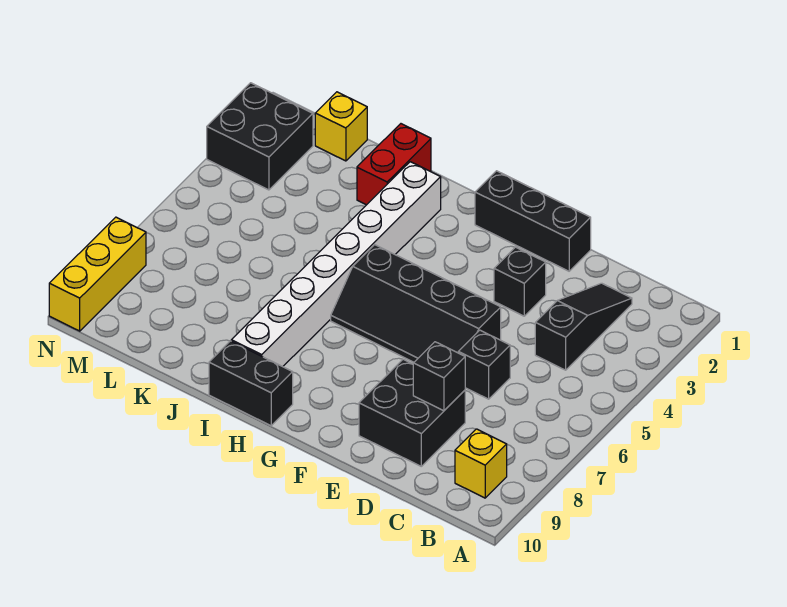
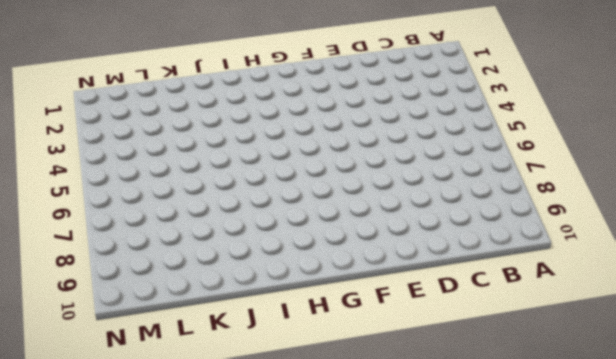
none -> yellow brick B9 level 1
none -> black slope C2:C4 level 1 top 4
none -> black brick D6 level 1

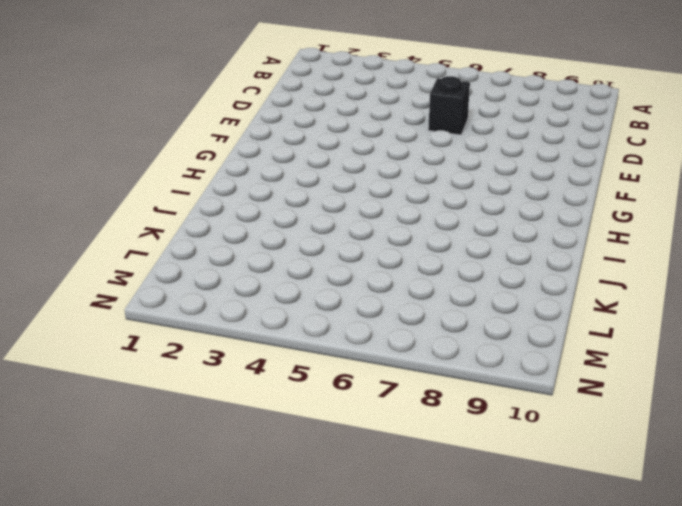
none -> yellow brick B9 level 1
none -> black slope C2:C4 level 1 top 4
none -> black brick D8:E9 level 1

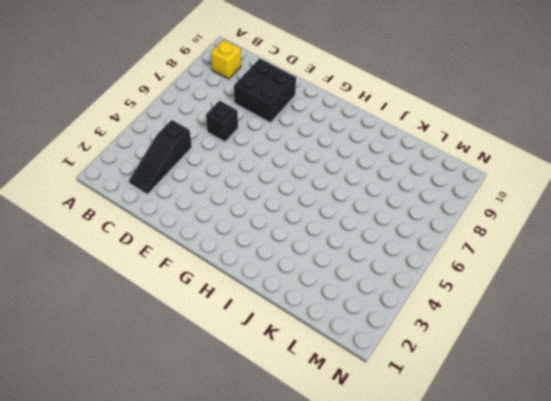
none -> black brick E1:G1 level 1
none -> black brick E3 level 1
none -> black slope E5:H6 level 1 top 5

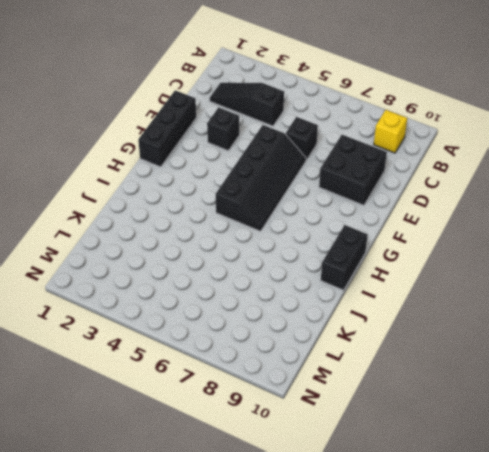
none -> white brick I2:I9 level 1
none -> red brick J1:J2 level 1
none -> yellow brick L1 level 1

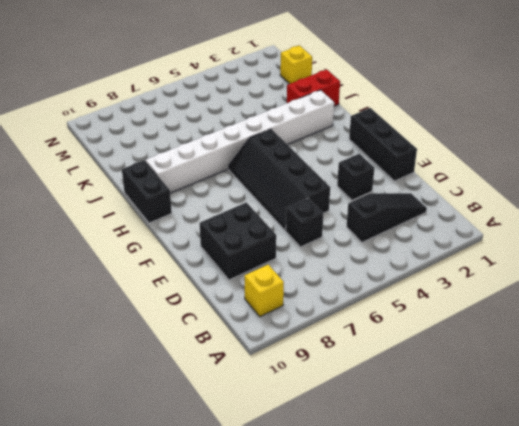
none -> black brick M2:N3 level 1
none -> yellow brick N8:N10 level 1
none -> black brick D8 level 2

